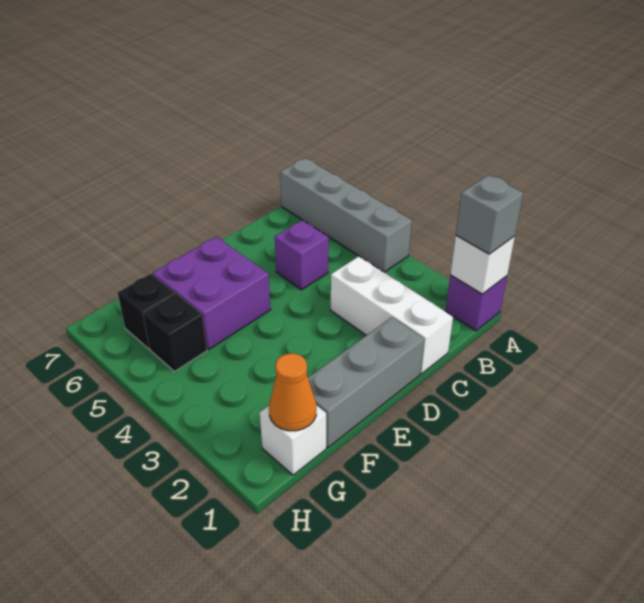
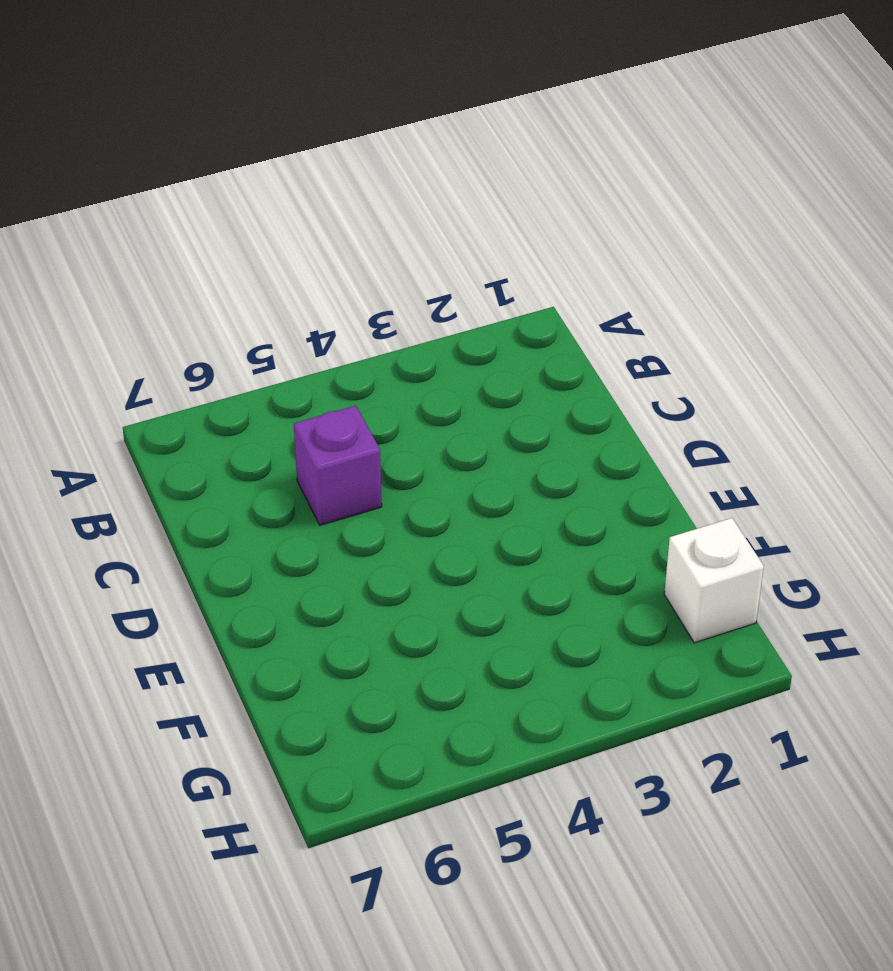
none -> purple brick A1 level 1
none -> grey brick A4:A7 level 1
none -> white brick C1:C3 level 1

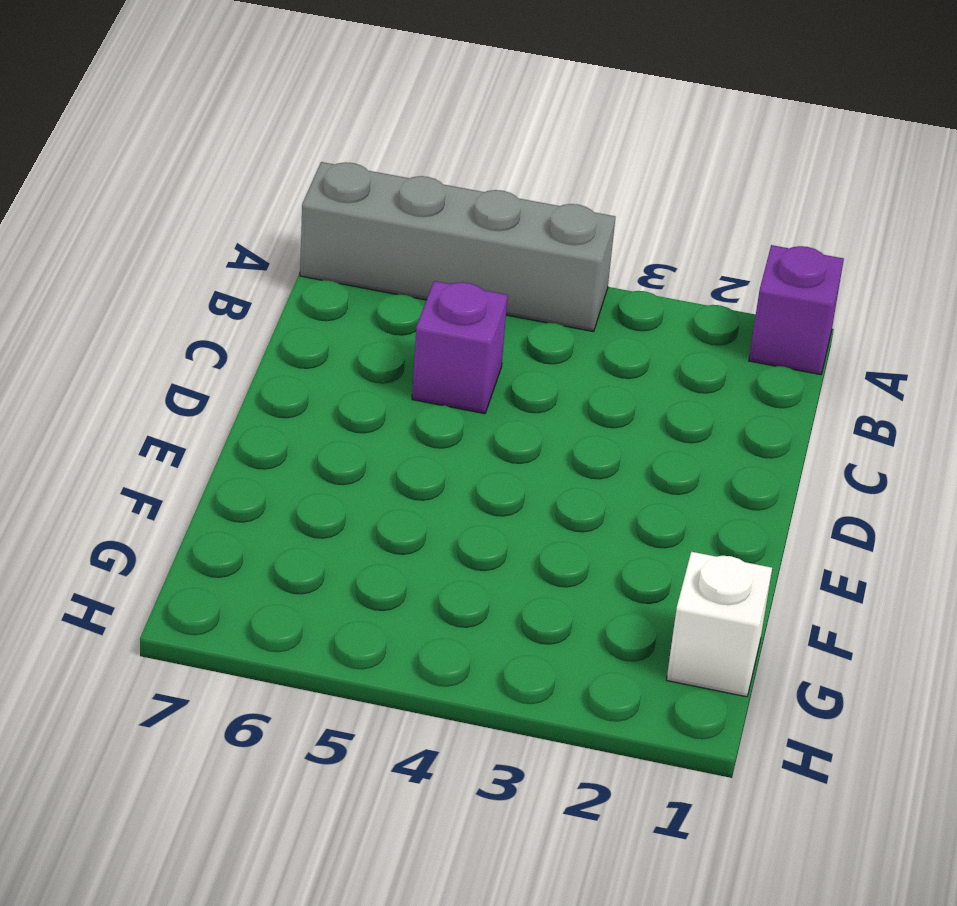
none -> white brick C1:C3 level 1
none -> grey brick D1:F1 level 1
none -> purple brick E5:F6 level 1

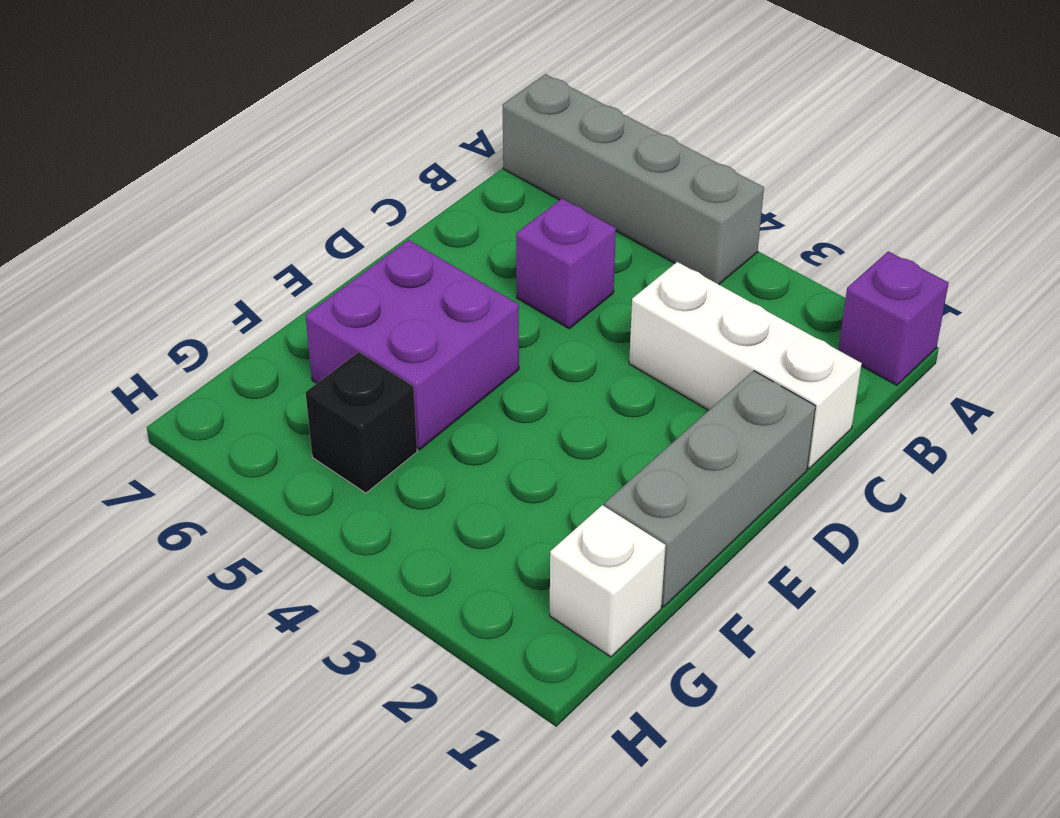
none -> black brick G6 level 1
none -> white brick A1 level 2
none -> orange cone G1 level 2

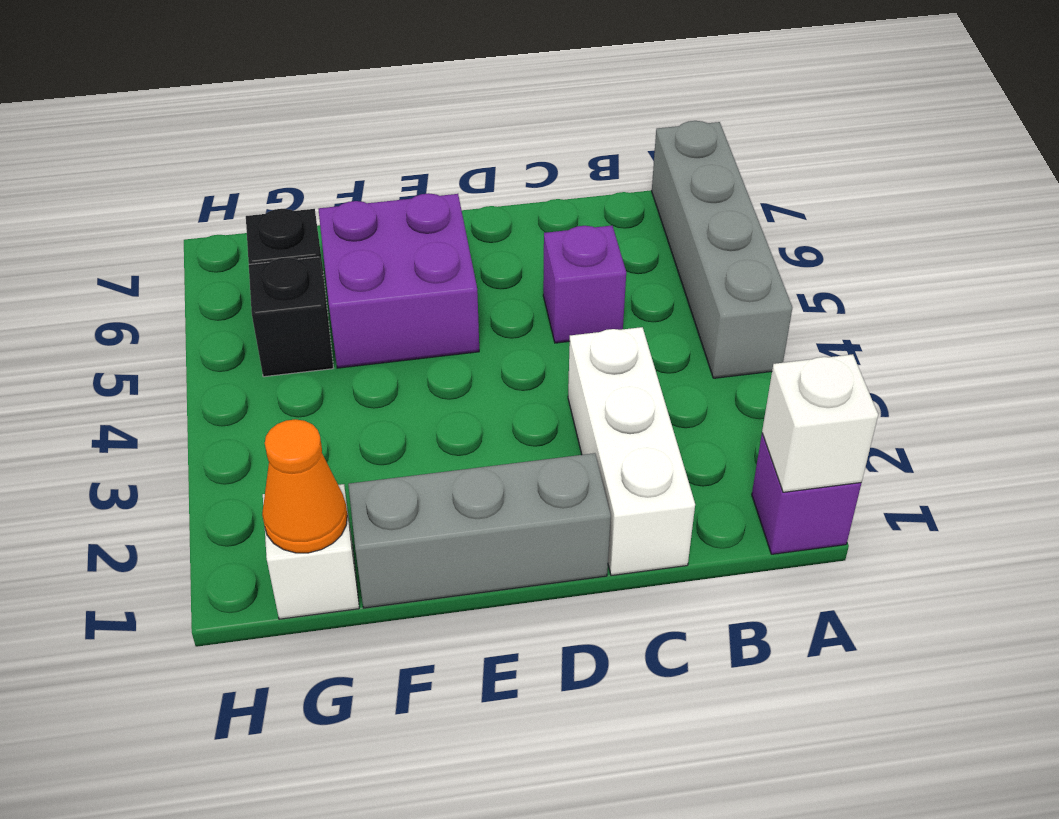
none -> grey brick A1 level 3

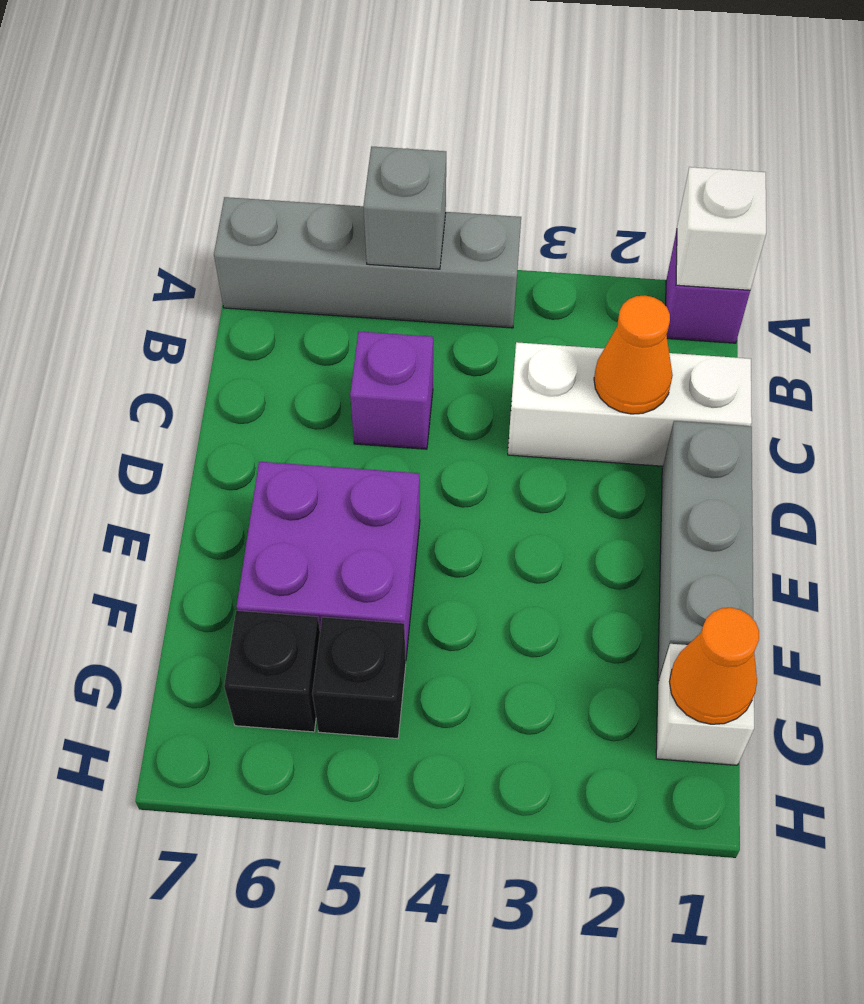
grey brick A5 level 2 -> grey brick A1 level 3
orange cone C2 level 2 -> none

